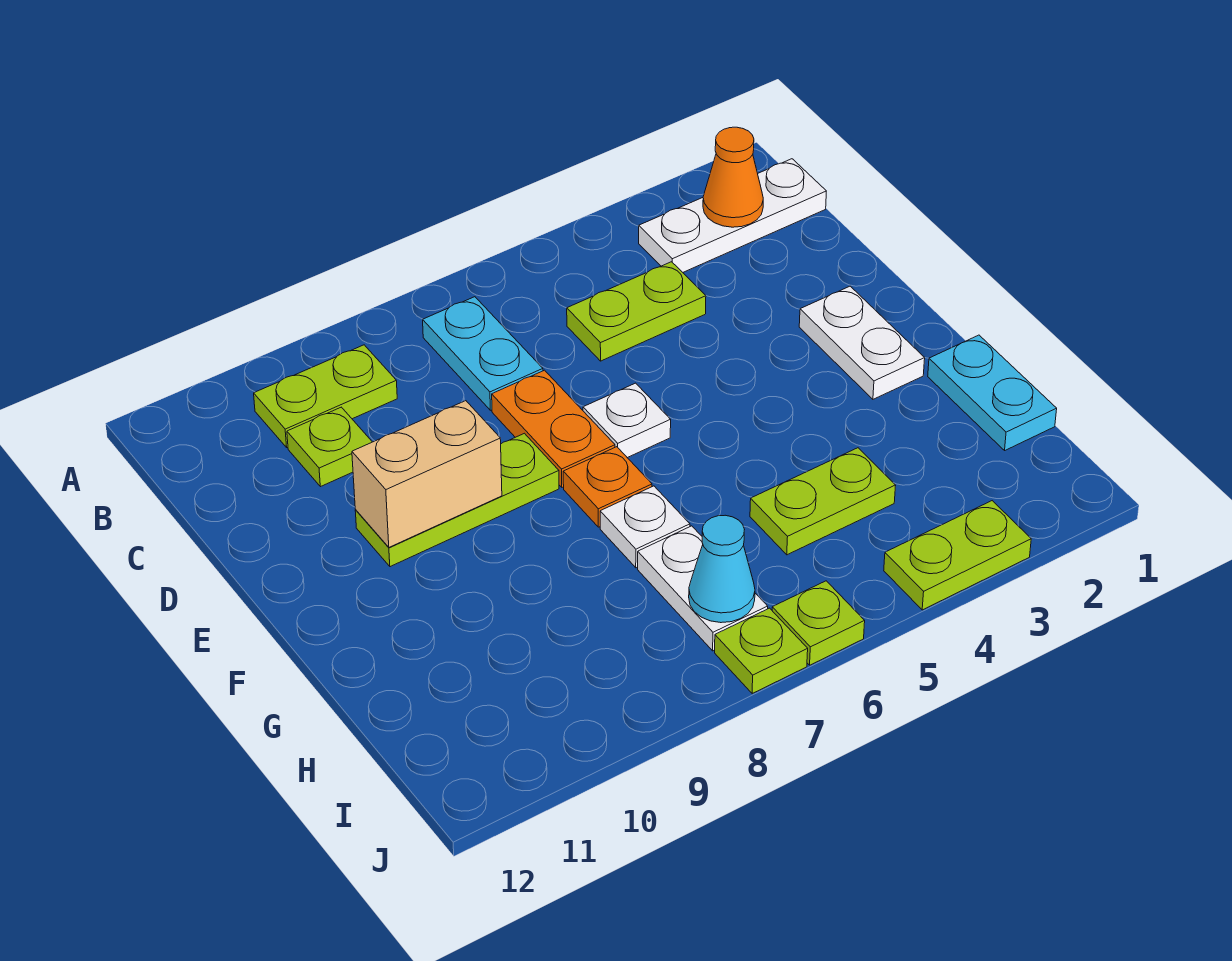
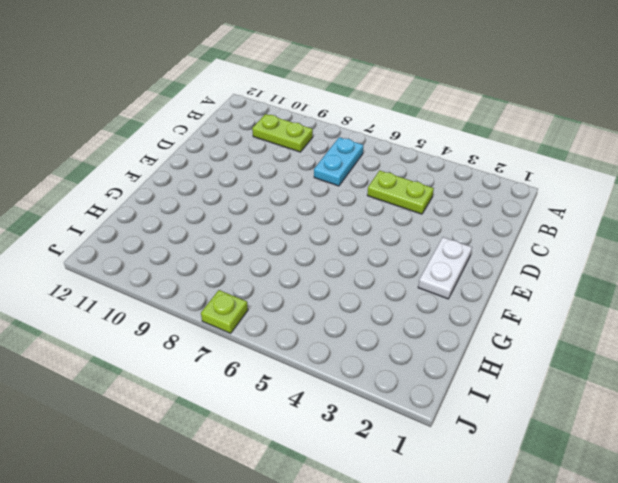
none -> white plate B1:B3 level 1
none -> lime plate C10 level 1
none -> orange plate D7:E7 level 1

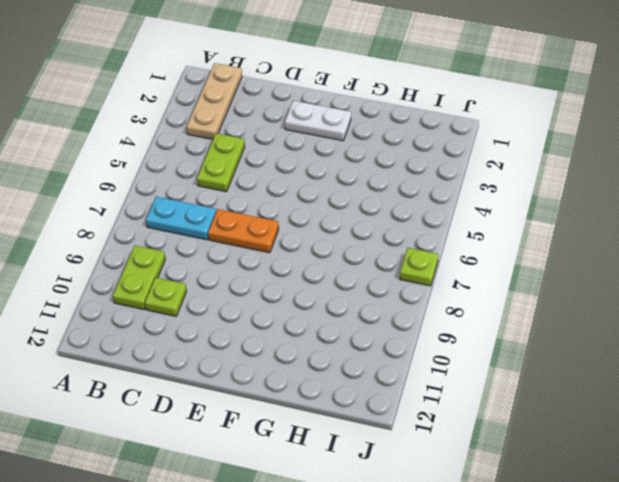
tan plate B1:B3 level 1 -> white plate B1:B3 level 1
none -> white plate E6 level 1
none -> lime plate E8:E10 level 1
none -> orange plate F7 level 1

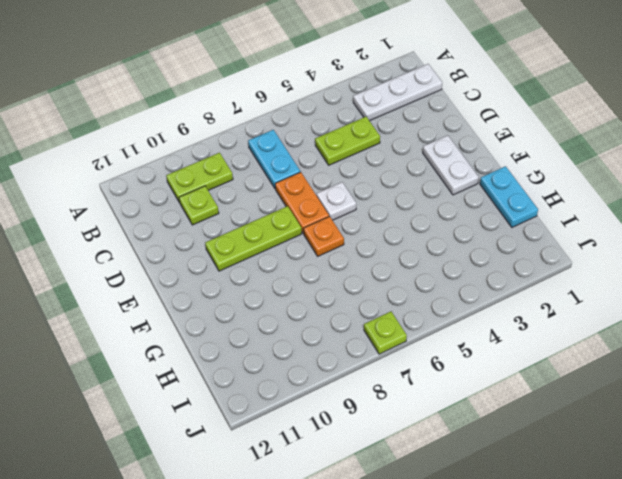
none -> white plate G7 level 1
none -> lime plate H4:H5 level 1
none -> white plate H7:I7 level 1

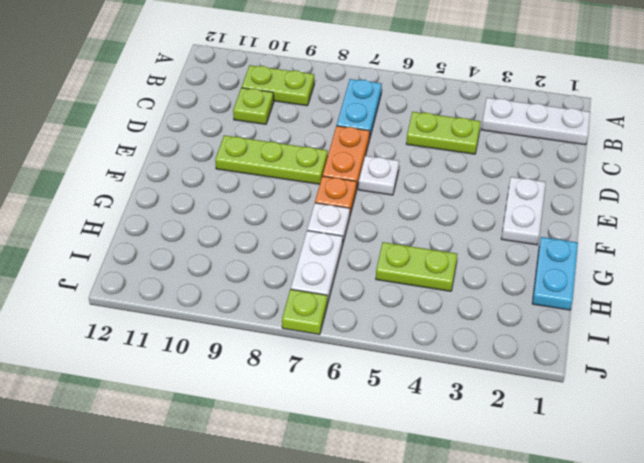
none -> lime plate J3:J4 level 1
none -> lime plate J6 level 1
none -> orange cone B2 level 2

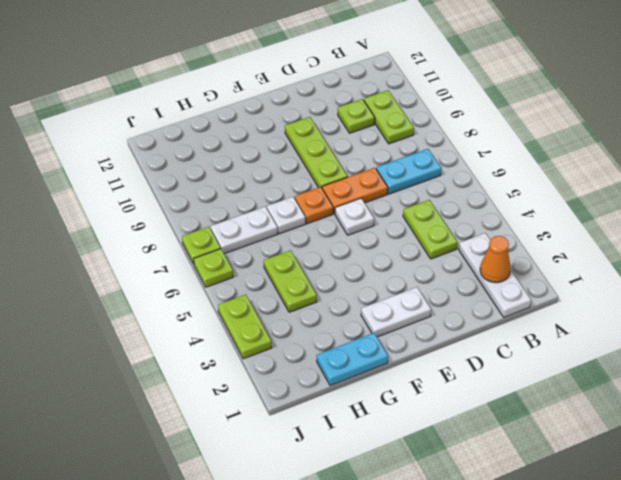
none -> tan brick E9:E10 level 2
none -> cyan cone I7 level 2

